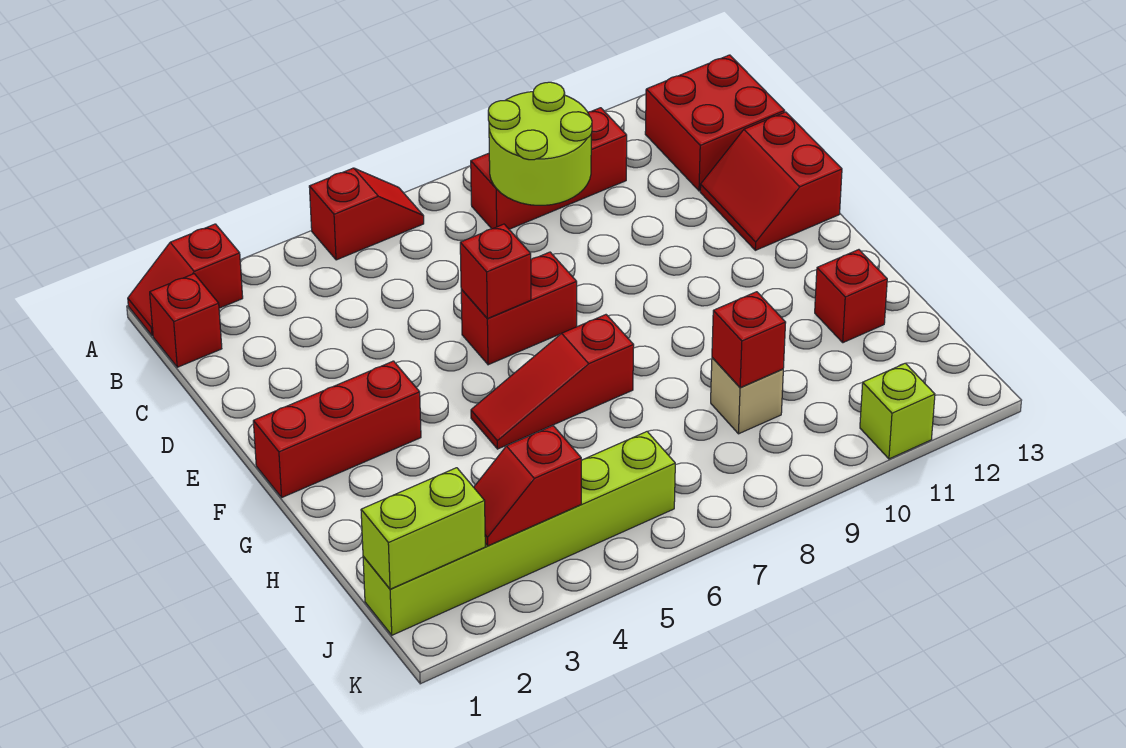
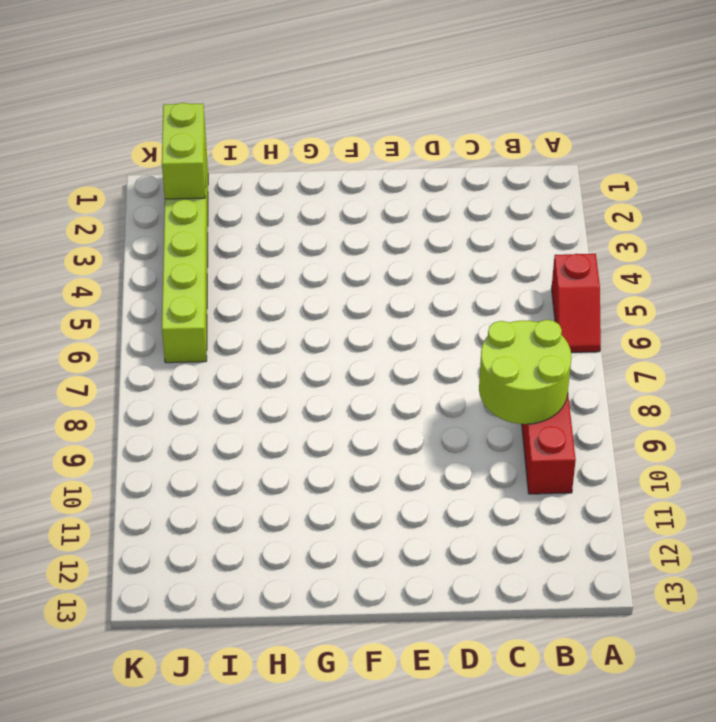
none -> red slope A1:A2 level 1 top 2
none -> red brick B1 level 1
none -> red brick B12:C13 level 1

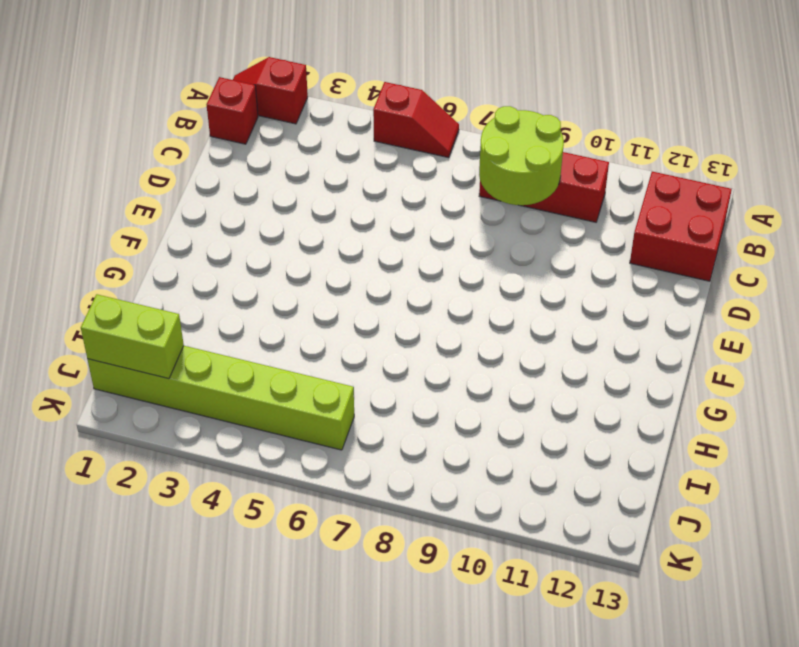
none -> red slope D12:E13 level 1 top 13
none -> red brick E6:E7 level 1
none -> red brick F1:F3 level 1

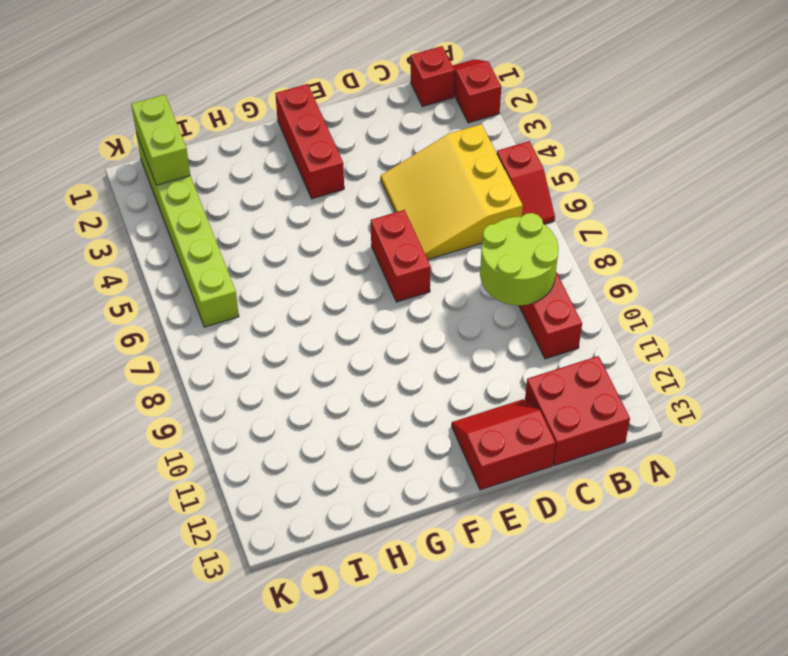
yellow slope B4:D6 level 1 top B -> none
none -> red slope G5:G7 level 1 top 7
none -> red brick H12 level 1
none -> tan brick I9 level 1

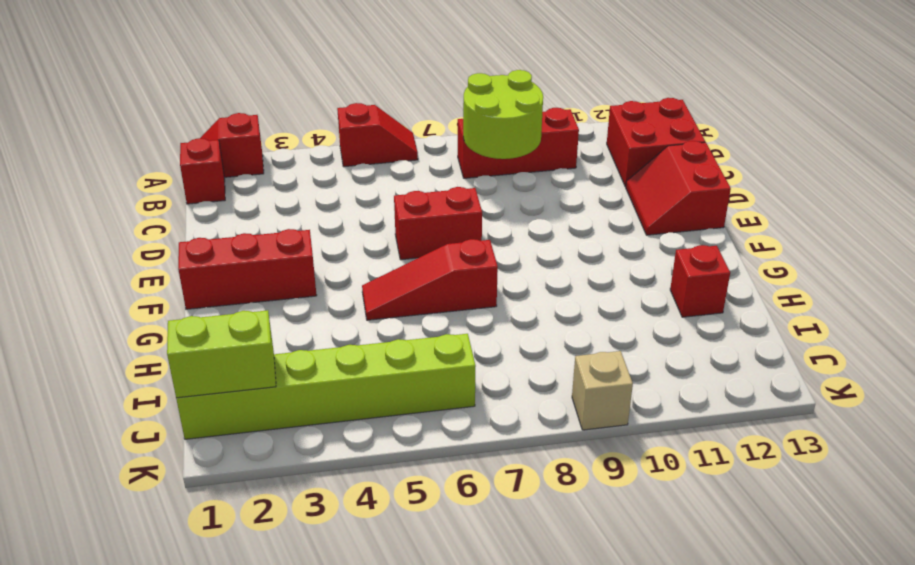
tan brick K9 level 1 -> tan brick I9 level 1
none -> lime brick K11 level 1
none -> red brick E6 level 2
none -> red brick I9 level 2

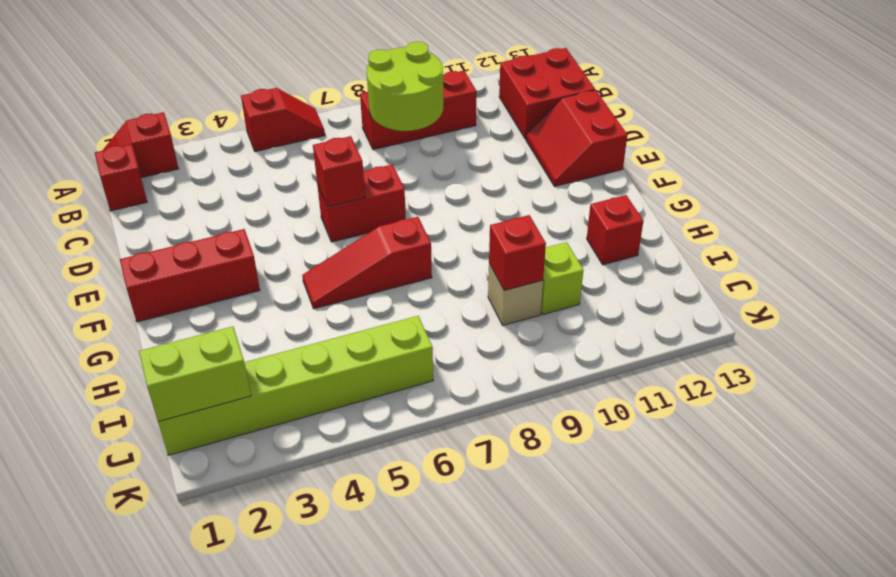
lime brick I10 level 1 -> lime brick K11 level 1
none -> red slope J3:J4 level 2 top 4

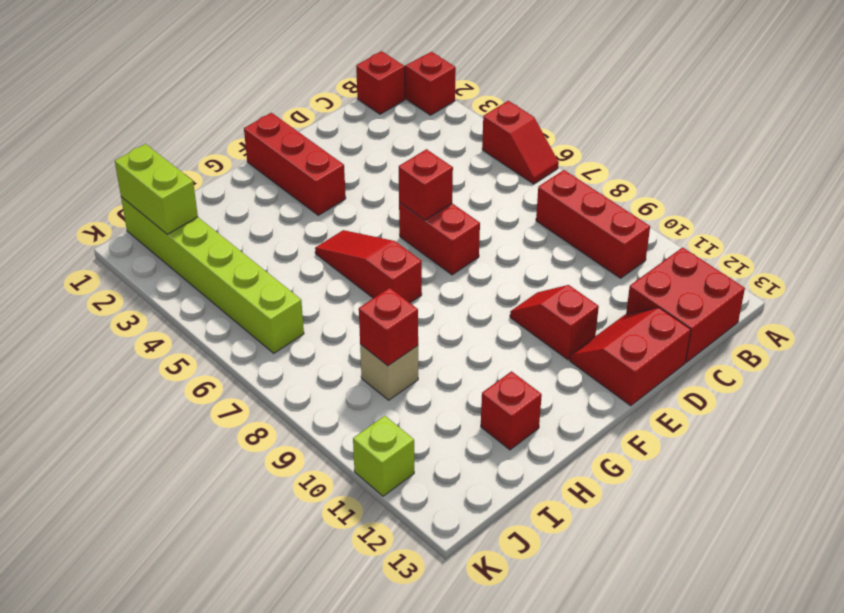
red slope E10:E11 level 1 top 11 -> red slope J3:J4 level 2 top 4
none -> lime round brick B8:C9 level 2

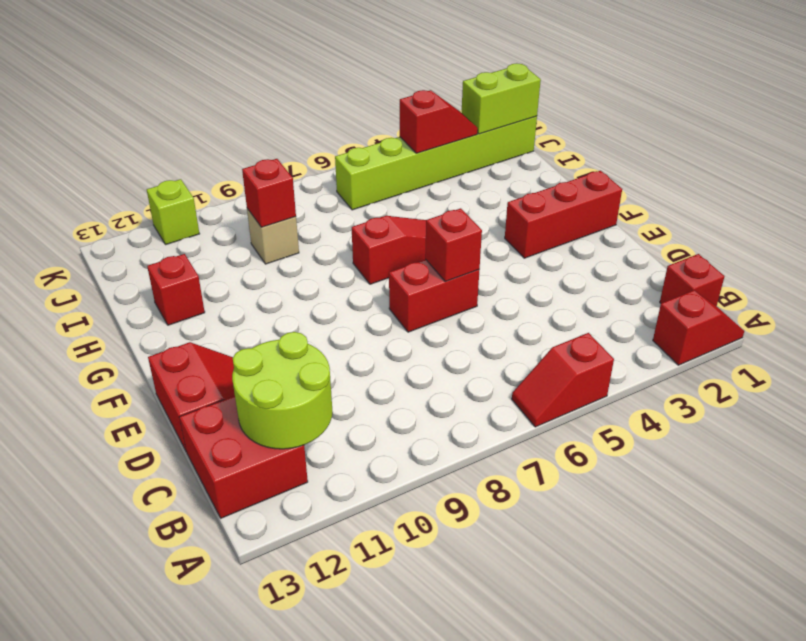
lime round brick B11:C12 level 2 -> lime round brick B8:C9 level 2
none -> red brick B8:B10 level 1

